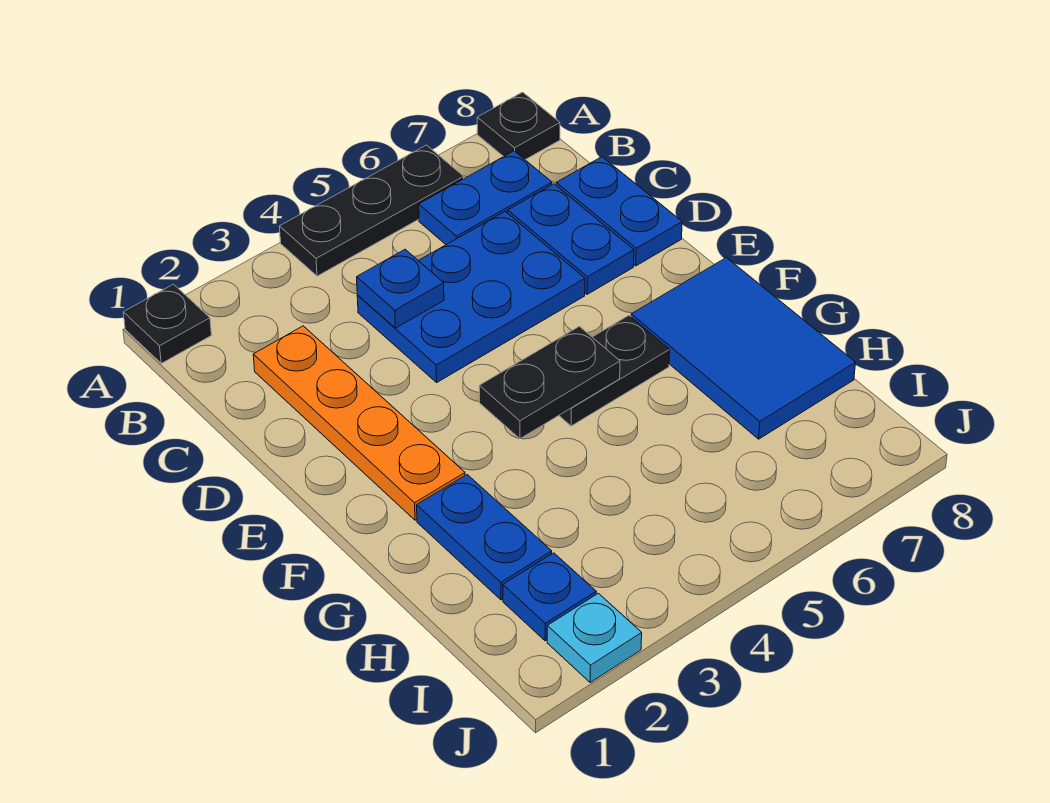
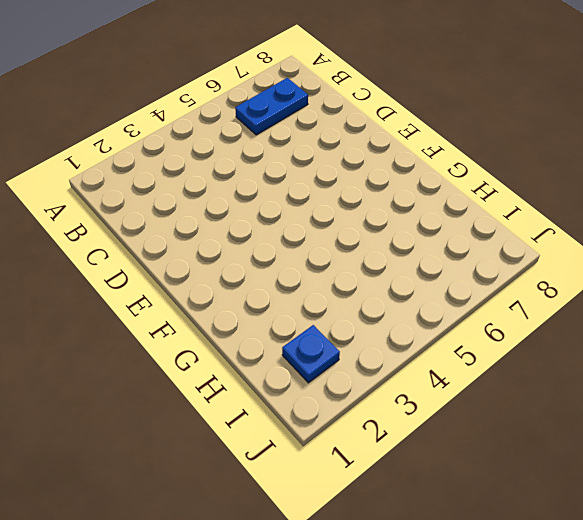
none -> black plate A1 level 1
none -> black plate A4:A6 level 1
none -> black plate A8 level 1

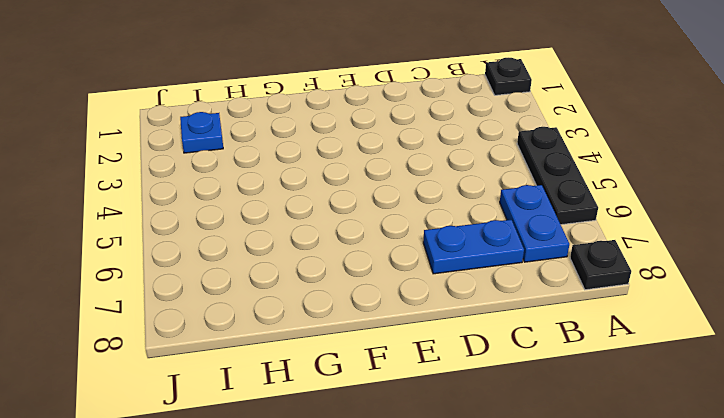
none -> orange plate C2:F2 level 1
none -> blue plate C4:D6 level 1
none -> blue plate C8:D8 level 1

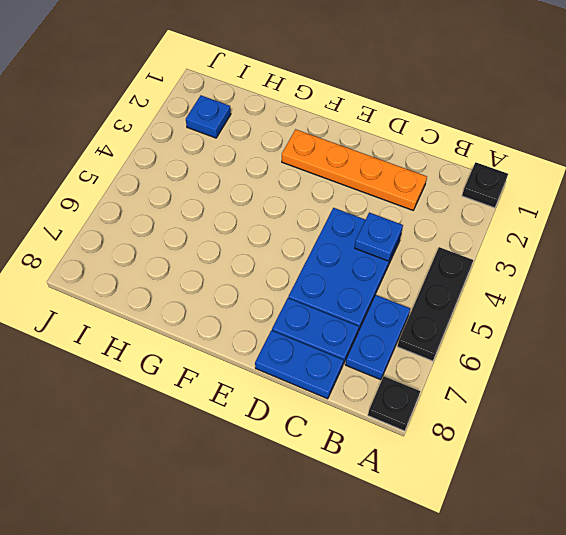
none -> black plate F5:F6 level 1
none -> blue tile F7:H8 level 1
none -> blue plate G2:H2 level 1

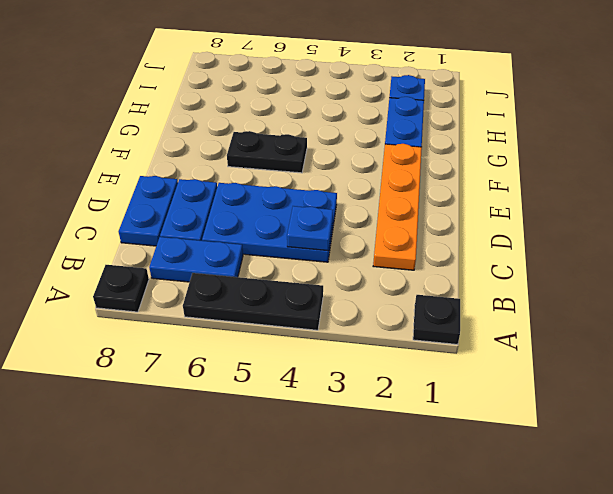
none -> blue tile F7:H8 level 1
none -> cyan plate J2 level 1
none -> black plate F4:F5 level 2

